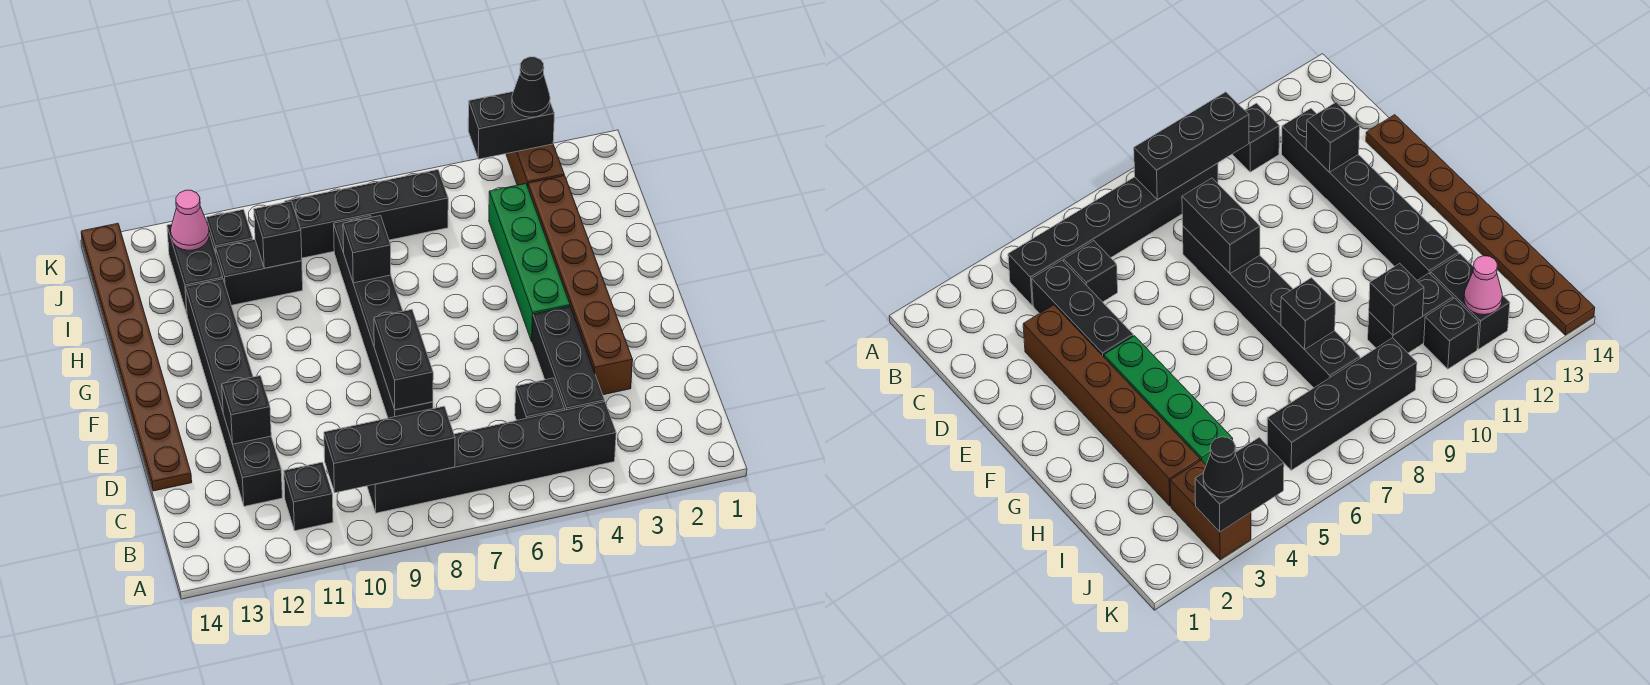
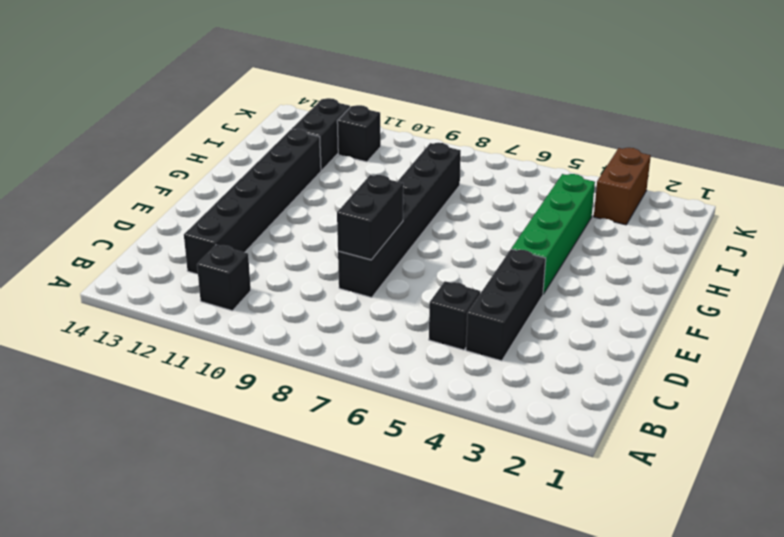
none -> black brick B4:B9 level 1
none -> brown brick D3:I3 level 1
none -> brown plate D14:K14 level 1

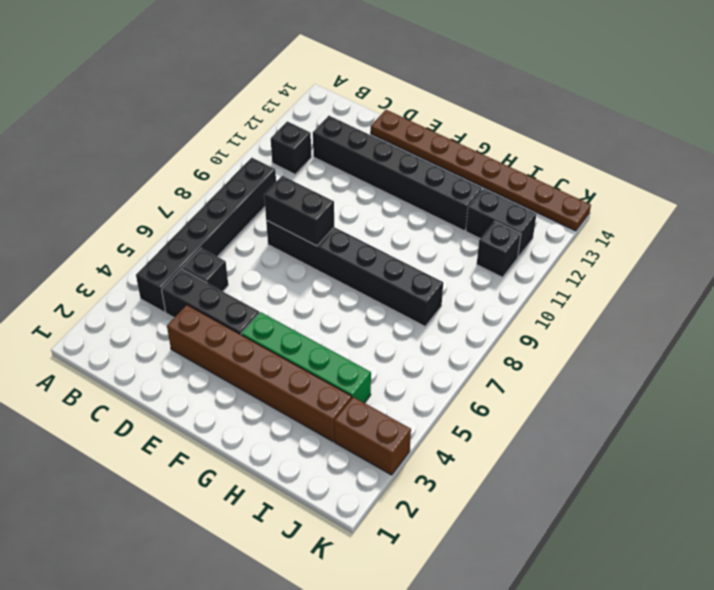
none -> black brick I10:I11 level 1
none -> black brick J6:J9 level 1
none -> black brick B8:B10 level 2

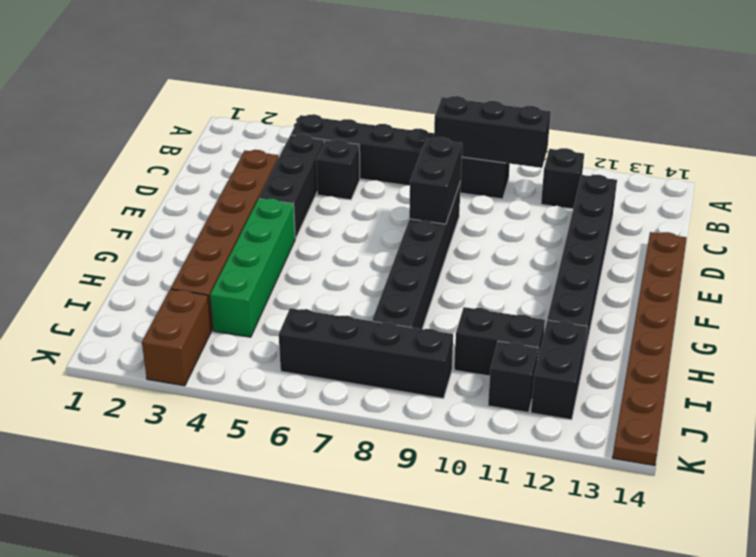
none -> black brick D12 level 2
none -> black brick H8 level 2
none -> black brick I10 level 2

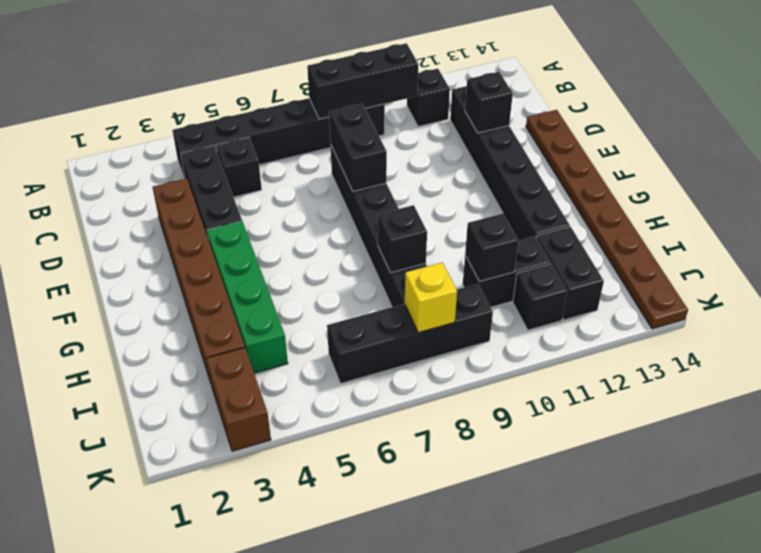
yellow brick J8 level 2 -> none
none -> pink cone J12 level 2
none -> black brick K3:K4 level 2
none -> black cone K3 level 3

